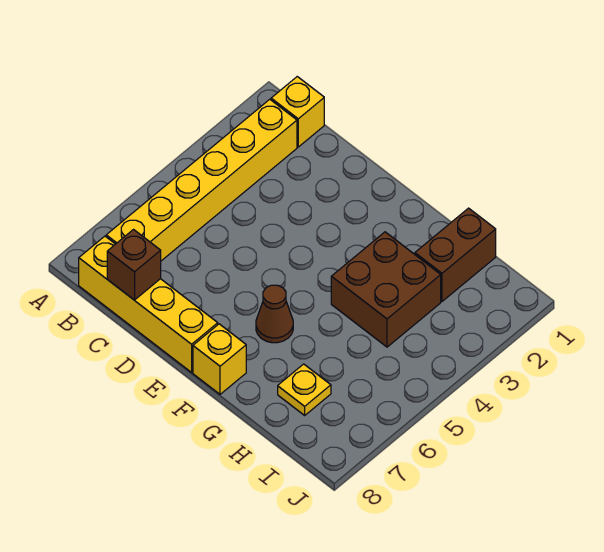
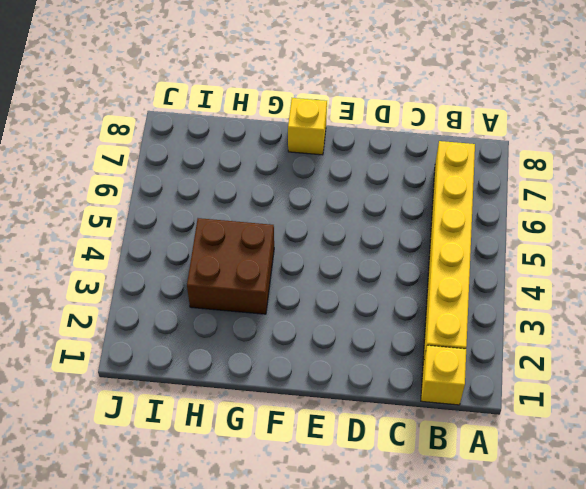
none -> yellow brick B8:E8 level 1
none -> brown cone F6 level 1

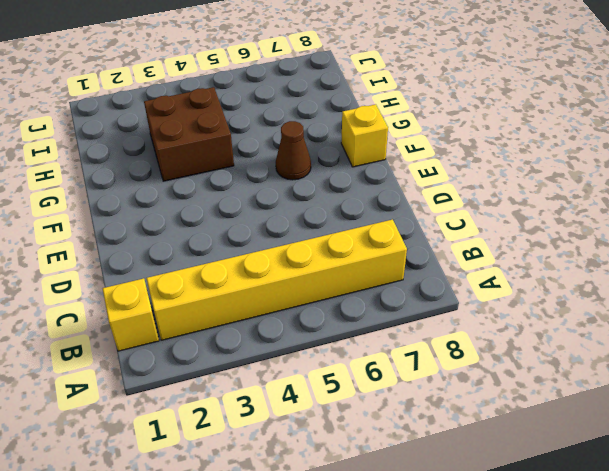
none -> yellow brick B8:E8 level 1
none -> brown brick H1:H2 level 1

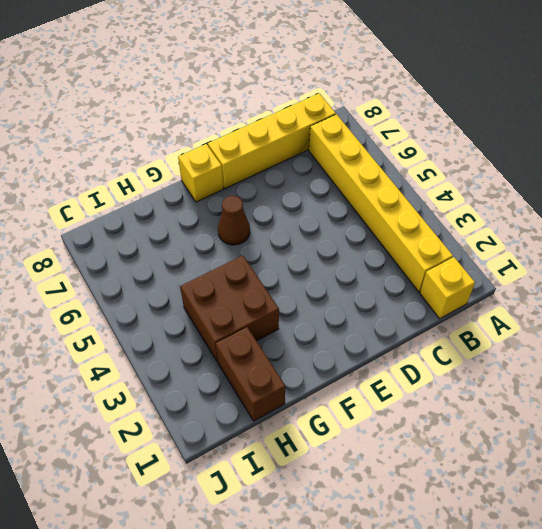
none -> yellow plate H7 level 1
none -> brown brick C8 level 2

